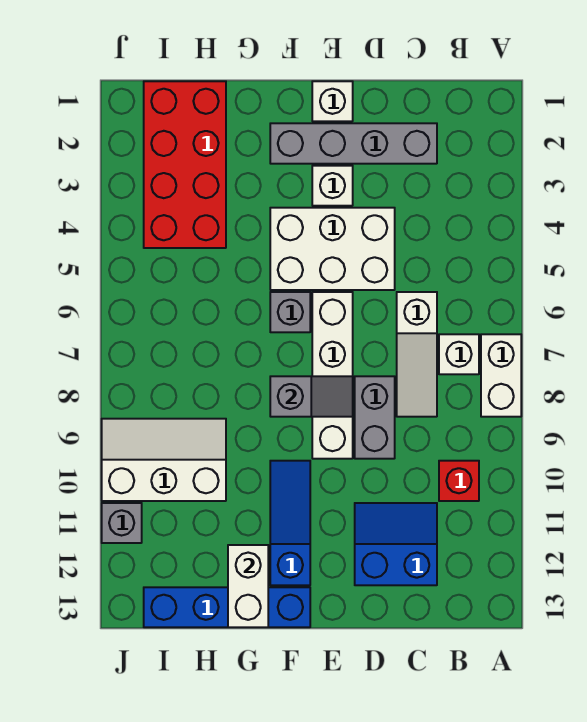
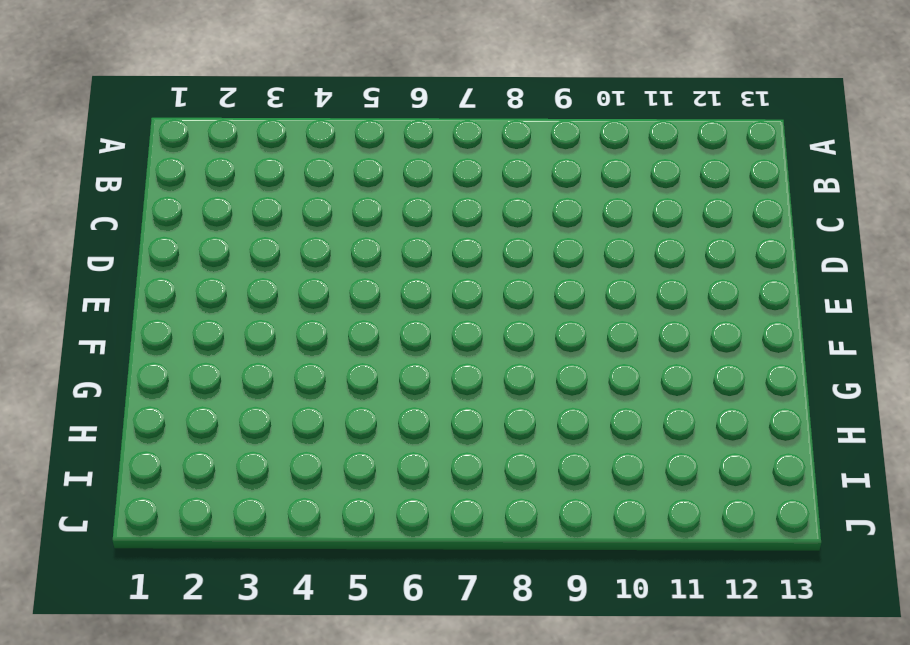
none -> white brick A7:A8 level 1
none -> white brick B7 level 1
none -> red brick B10 level 1

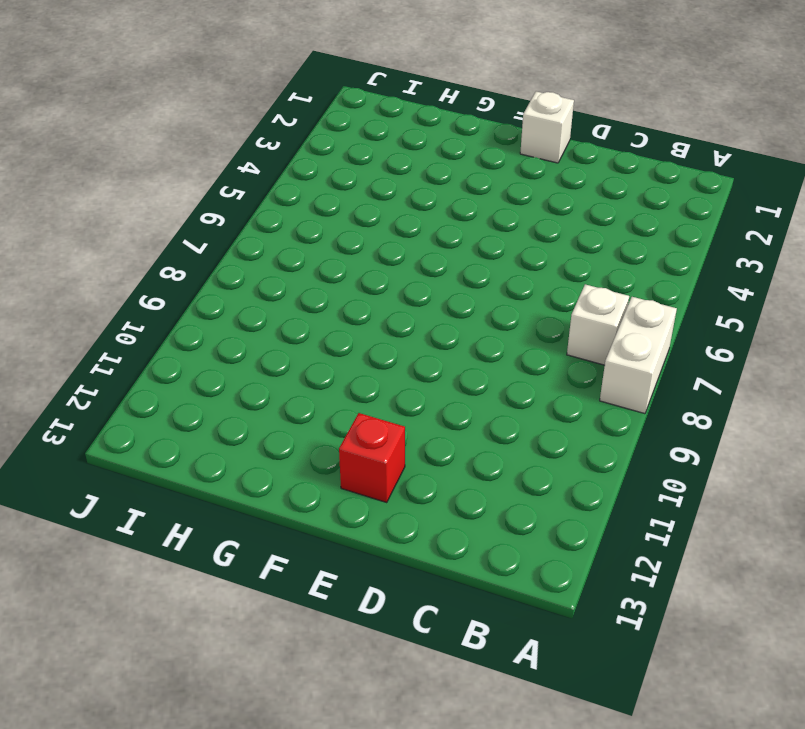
red brick E12 level 1 -> red brick B10 level 1
none -> grey brick C2:F2 level 1
none -> white slope C6:C8 level 1 top 6
none -> blue slope C11:D12 level 1 top 12

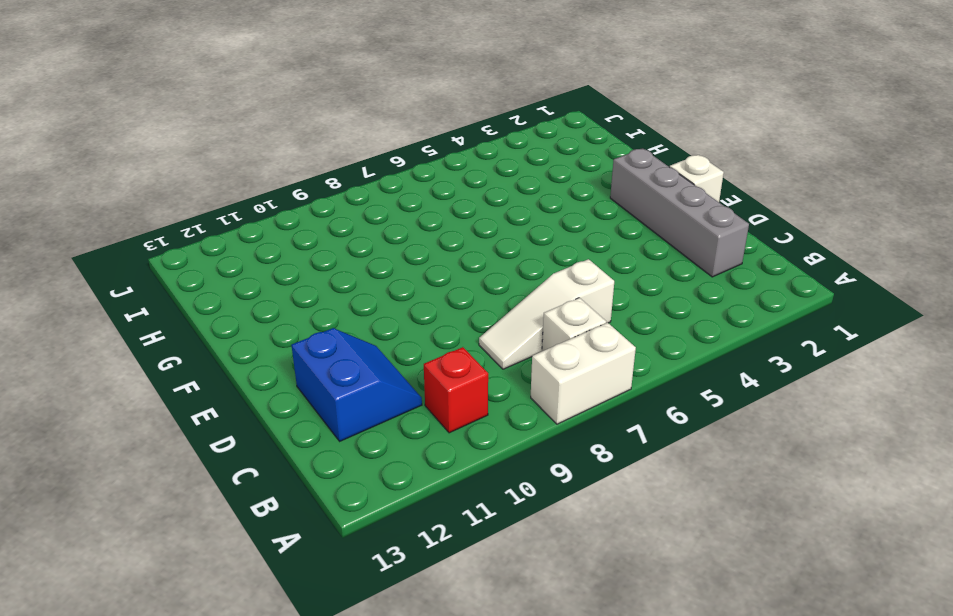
none -> white brick D4:F5 level 1
none -> grey brick D8:D9 level 1
none -> white brick E3 level 1

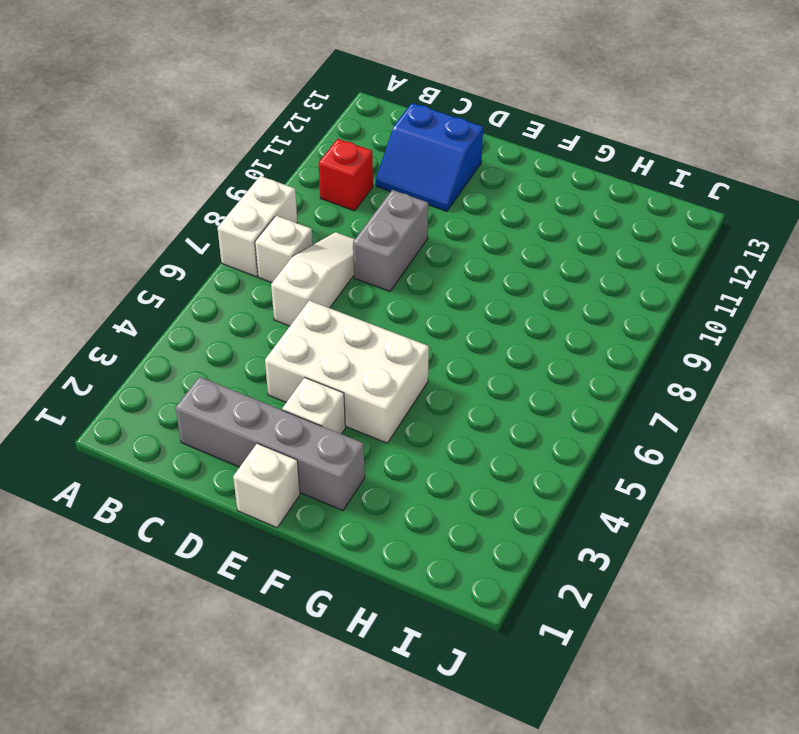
none -> white brick E6:E9 level 1
none -> grey brick F6 level 1
none -> blue slope F10:F12 level 1 top 12

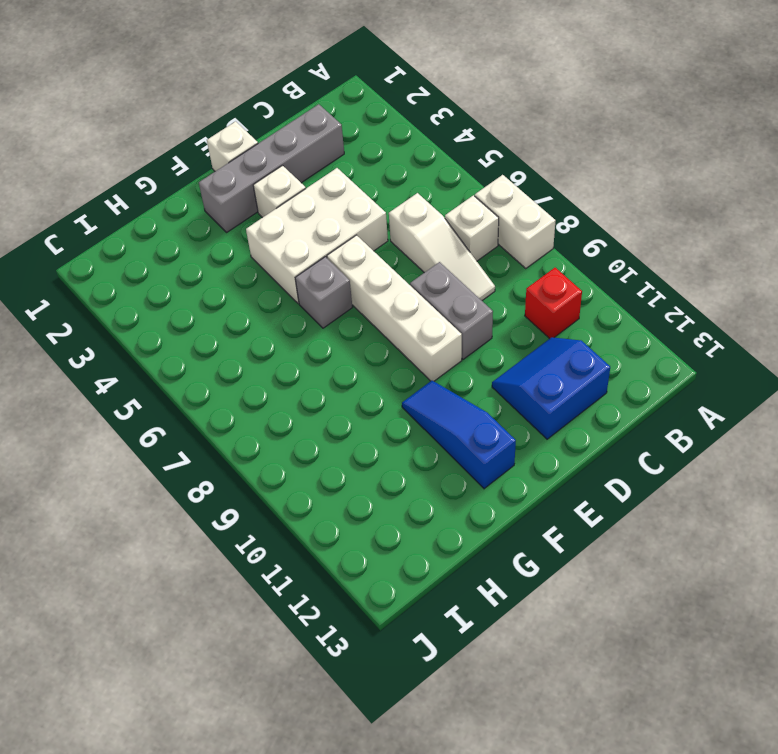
none -> blue brick F13:I13 level 1
none -> red brick H1:I4 level 1
none -> white slope H9:J10 level 1 top 10

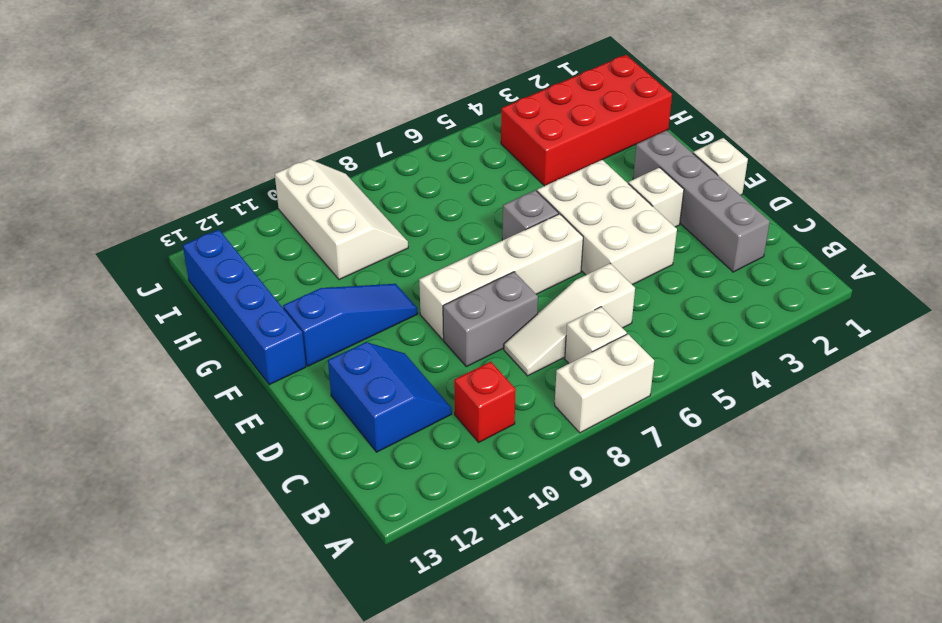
none -> grey brick J11 level 1
none -> grey slope E8:F8 level 2 top F
none -> white brick G12:G13 level 2

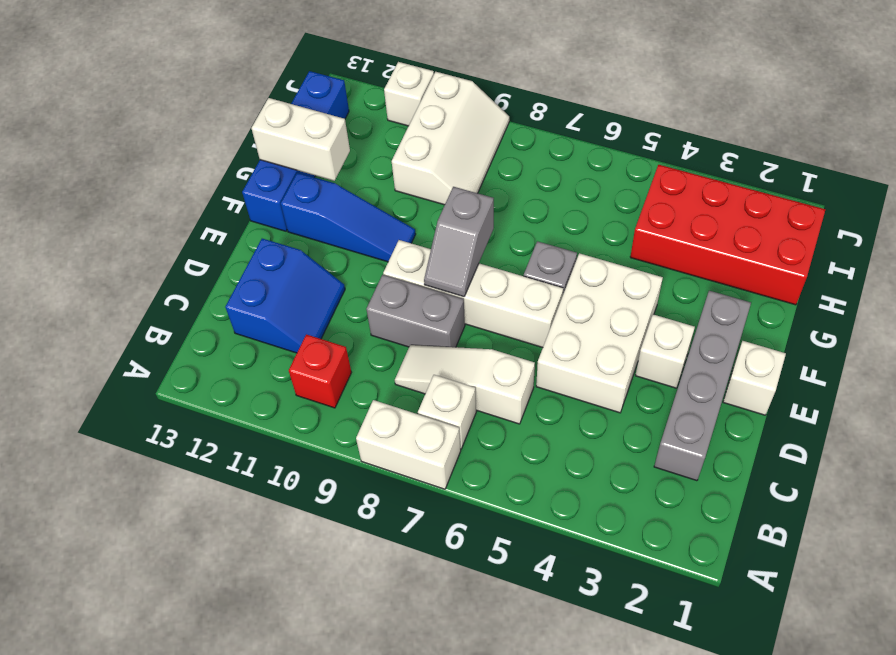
white brick J11 level 1 -> grey brick J11 level 1

